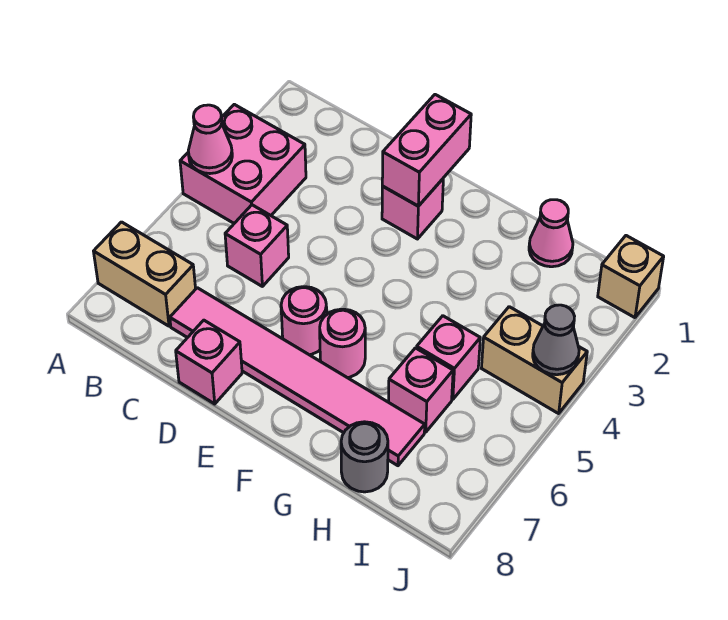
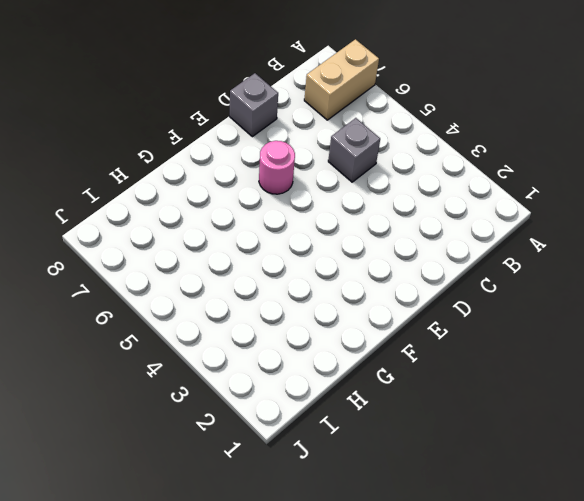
grey brick C5 level 1 -> pink brick C5 level 1
grey brick D8 level 1 -> pink brick D8 level 1
none -> pink brick A3:B4 level 1
none -> pink tile C7:H7 level 1
none -> pink brick E2 level 1

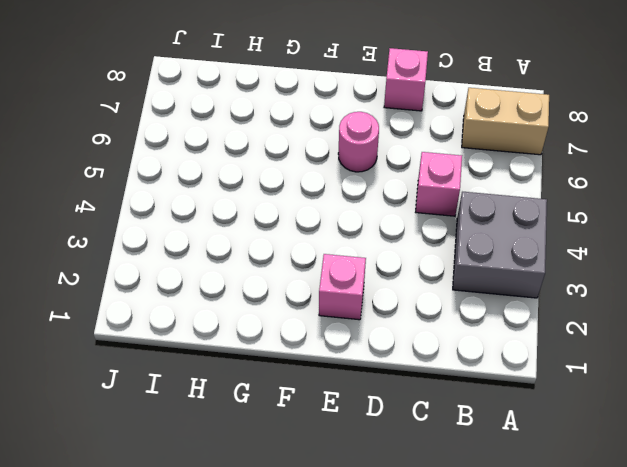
grey brick A3:B4 level 1 -> pink brick A3:B4 level 1
none -> pink tile C7:H7 level 1
none -> pink round brick F6 level 1
none -> pink cone H1 level 1

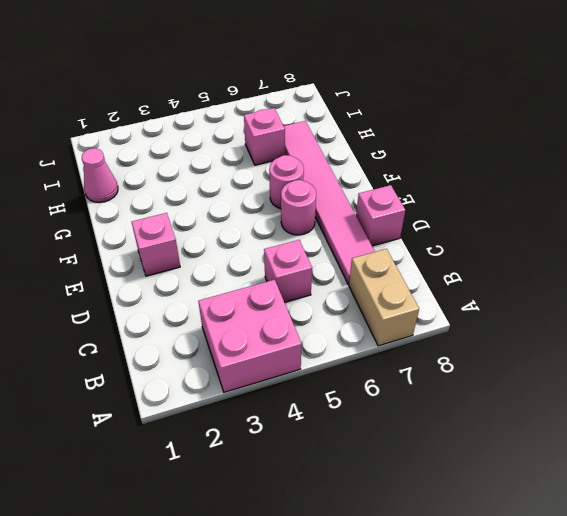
none -> pink brick H5 level 1
none -> grey round brick H8 level 1
none -> tan brick I4:J4 level 1

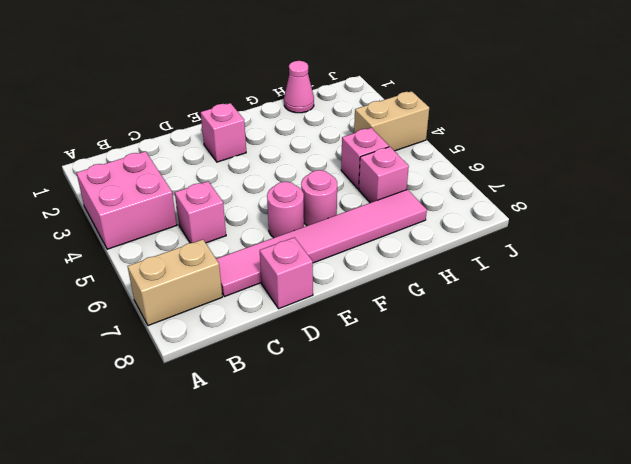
none -> grey round brick H8 level 1
none -> tan brick J1 level 1
none -> pink cone A4 level 2

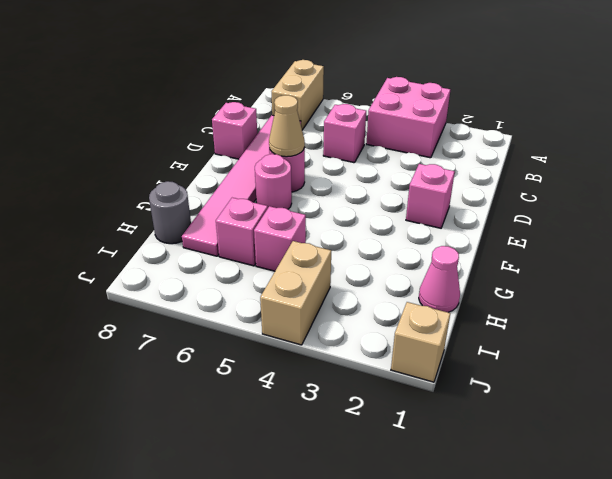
tan cone E6 level 2 -> none
none -> pink cone A4 level 2
none -> pink brick E1:E2 level 2
none -> grey cone J4 level 2

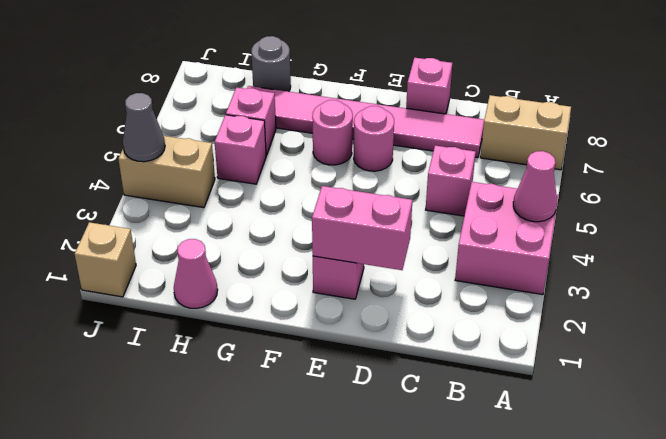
pink brick D2:E2 level 2 -> pink brick E1:E2 level 2

